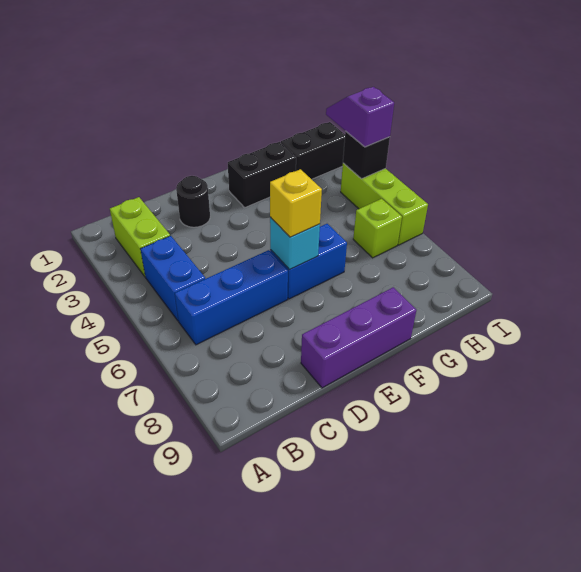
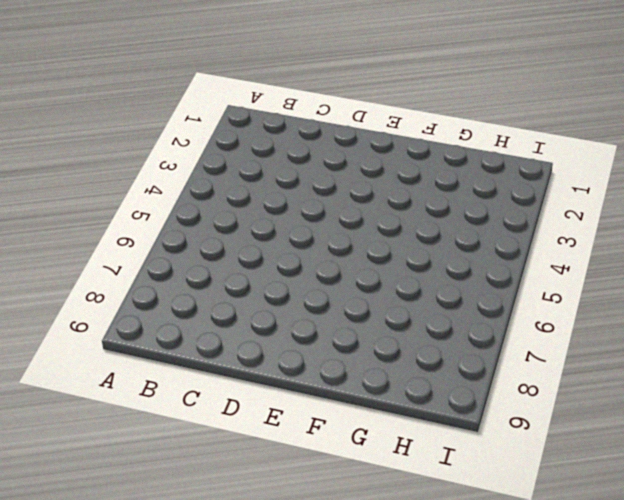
none -> lime brick B2:B3 level 1
none -> blue brick B4:B5 level 1
none -> blue brick B6:D6 level 1

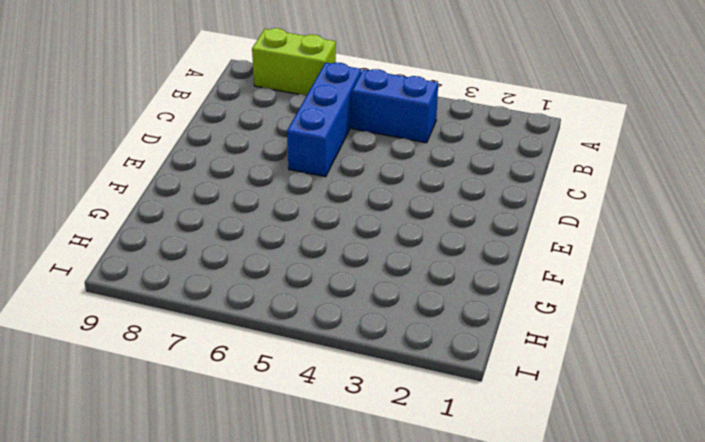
lime brick A7:A8 level 1 -> lime brick B2:B3 level 1
none -> black round brick D2 level 1
none -> purple brick D9:F9 level 1
none -> blue brick E6:F6 level 1

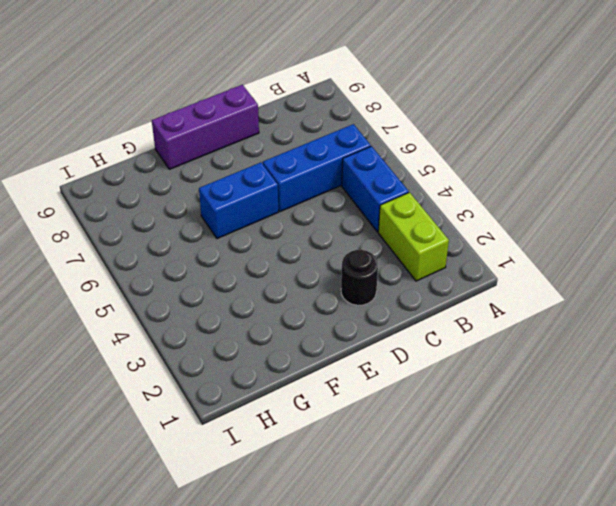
none -> black brick F2:G2 level 1
none -> black brick H2:I2 level 1
none -> lime brick H6 level 1

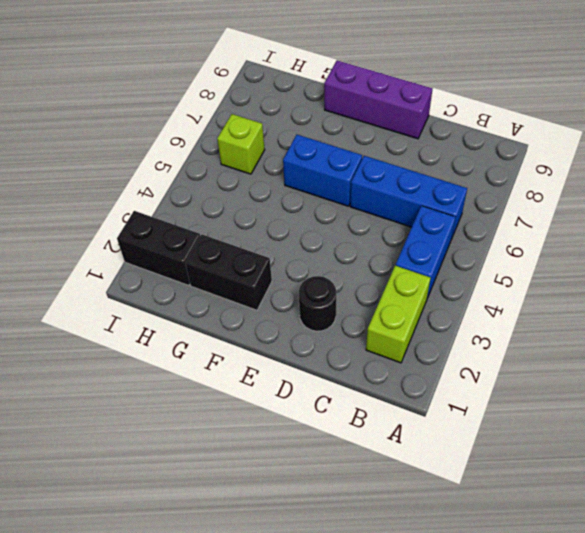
none -> lime brick I4:I6 level 1
none -> cyan brick E6 level 2
none -> black brick I4 level 2

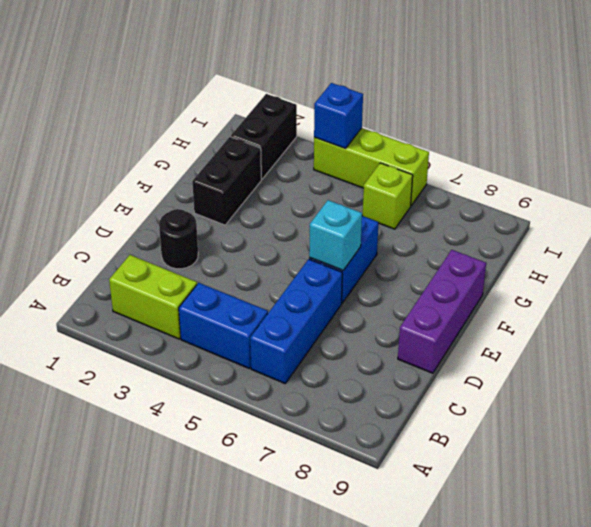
blue brick I4 level 2 -> black brick I4 level 2
none -> yellow brick E6 level 3
none -> purple slope I3:I4 level 3 top 4

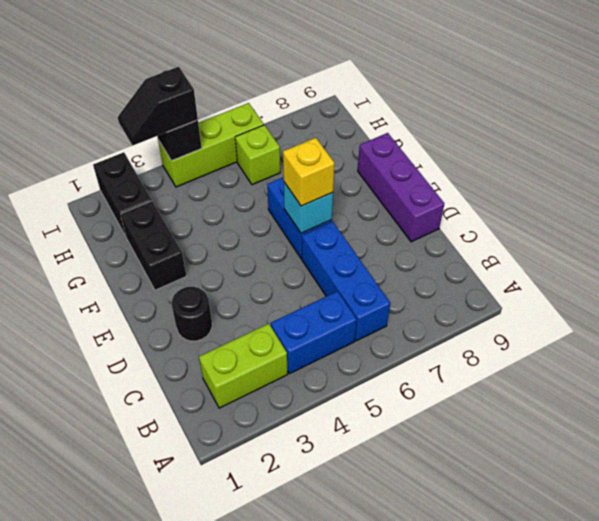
black slope I3:I4 level 3 top 4 -> purple slope I3:I4 level 3 top 4

